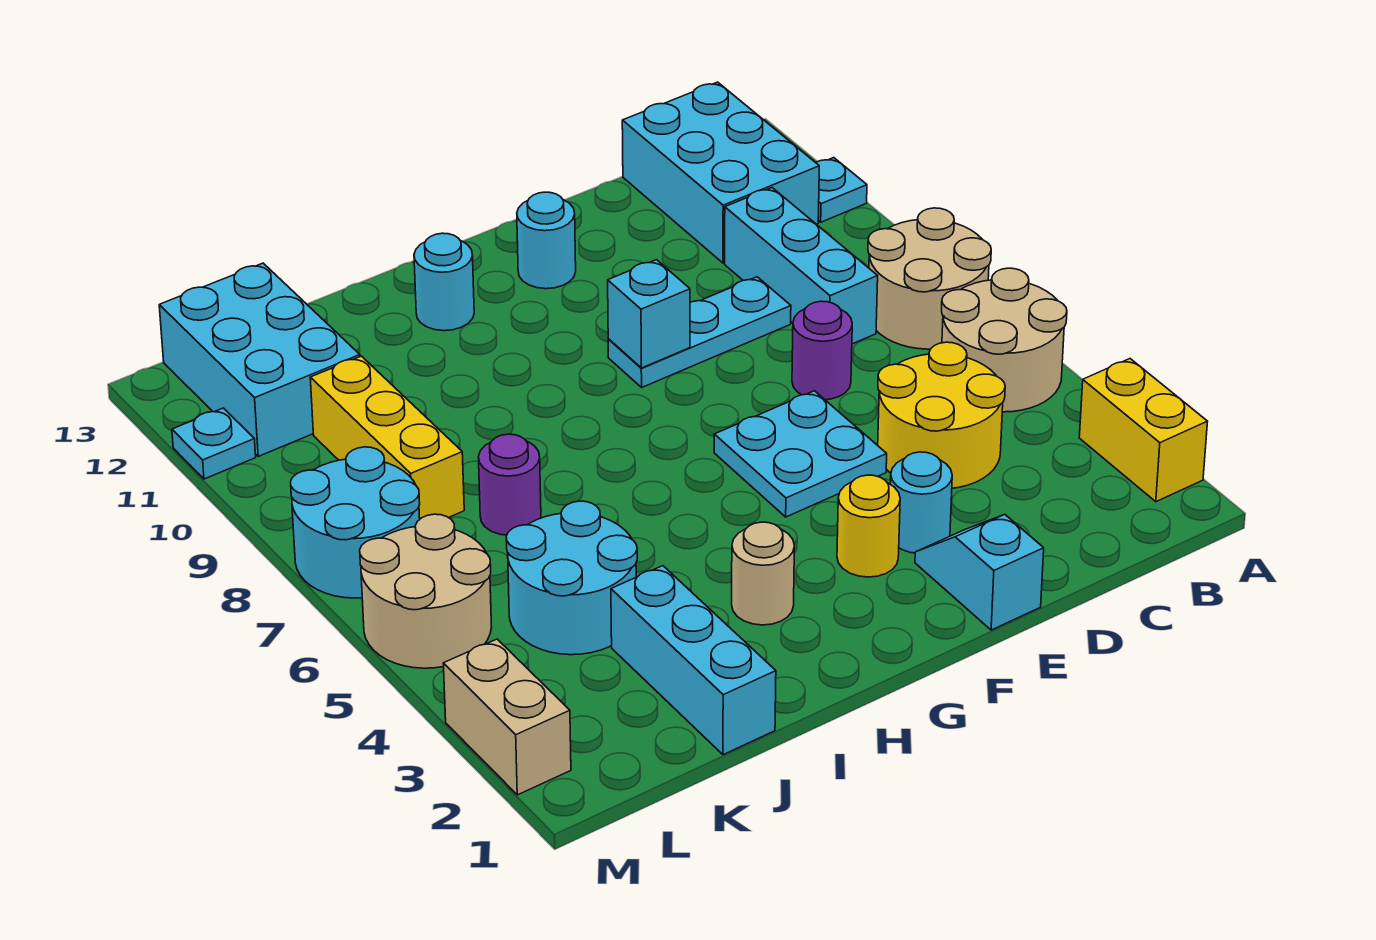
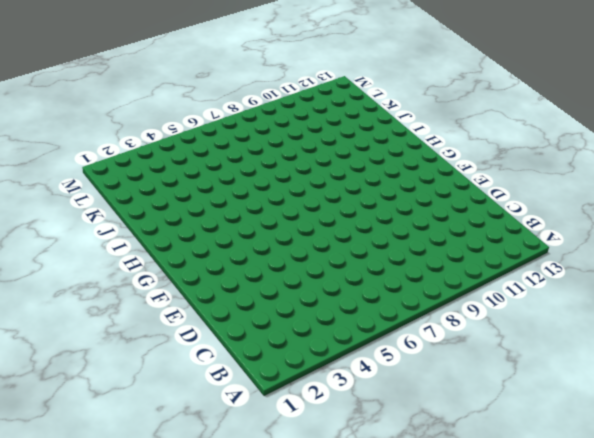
none -> yellow brick A2:A3 level 1
none -> tan round brick A5:B6 level 1
none -> tan round brick A7:B8 level 1

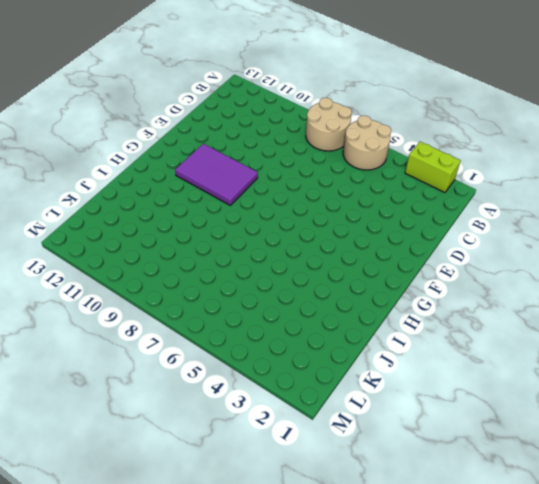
lime brick A2:A3 level 1 -> yellow brick A2:A3 level 1
purple tile F9:G11 level 1 -> cyan plate D9:F9 level 1
none -> cyan plate A11 level 1
none -> cyan brick B11:C13 level 1
none -> yellow round brick C4:D5 level 1

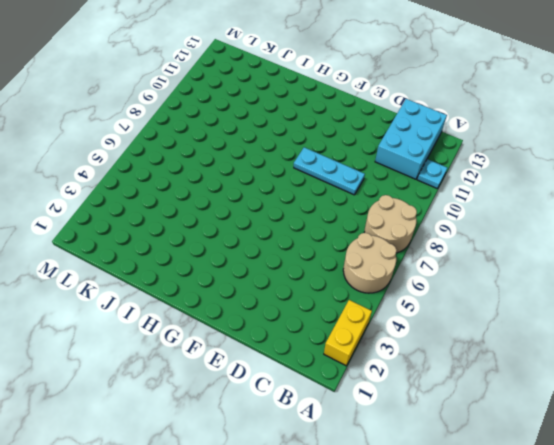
none -> yellow round brick C4:D5 level 1
none -> cyan brick C8:C10 level 1
none -> purple round brick D7 level 1

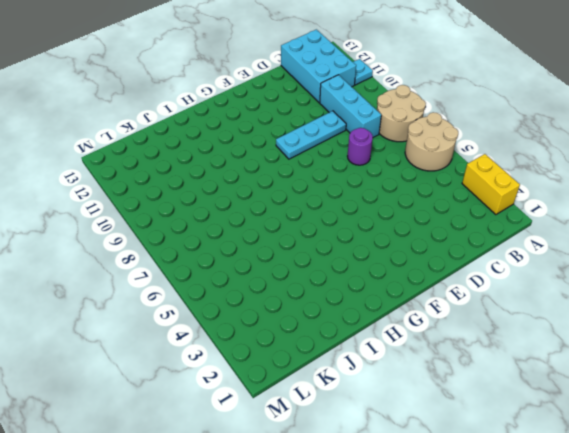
none -> yellow round brick C4:D5 level 1
none -> cyan slope E1:E2 level 1 top 1
none -> cyan round brick E3 level 1

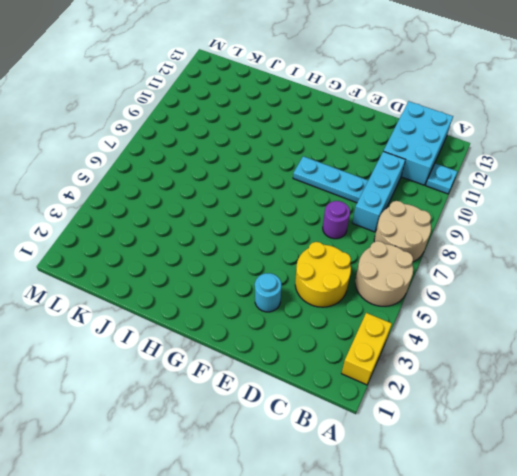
none -> cyan slope E1:E2 level 1 top 1
none -> cyan plate E5:F6 level 1
none -> yellow round brick F3 level 1

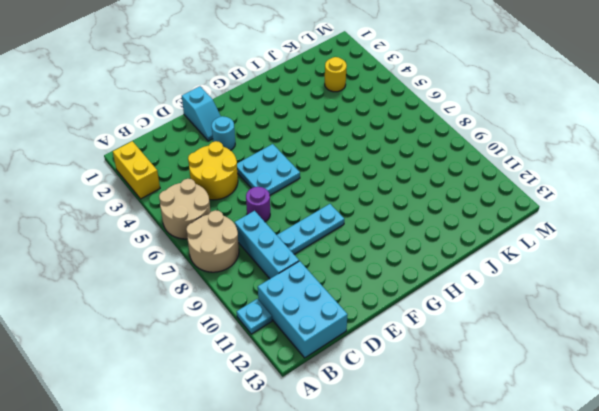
yellow round brick K3 level 1 -> yellow round brick F3 level 1
none -> cyan round brick F12 level 1
none -> tan round brick H3 level 1
none -> cyan round brick H12 level 1

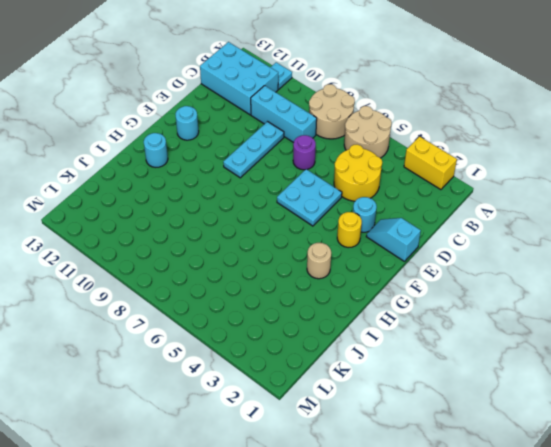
none -> cyan brick J1:J3 level 1
none -> cyan round brick J4:K5 level 1
none -> purple round brick J7 level 1

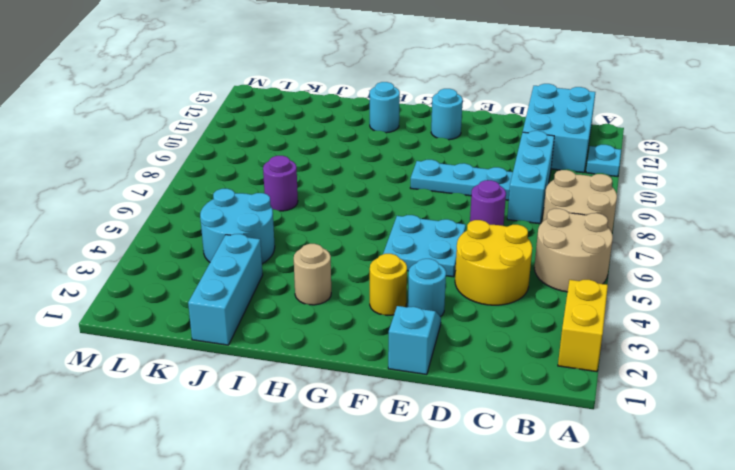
none -> yellow brick K8:K10 level 1
none -> cyan brick K11:L13 level 1
none -> tan round brick L5:M6 level 1

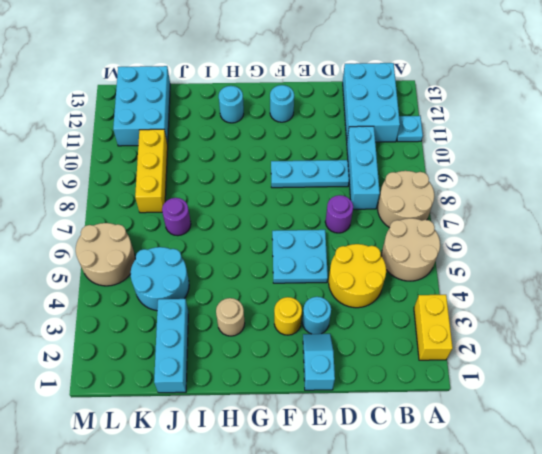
none -> cyan round brick L7:M8 level 1
none -> tan brick M2:M3 level 1
none -> cyan plate M11 level 1

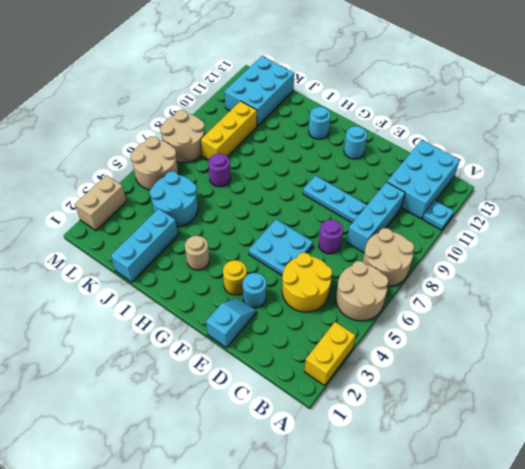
tan round brick L7:M8 level 1 -> cyan round brick L7:M8 level 1
none -> cyan plate M11 level 1
none -> cyan brick F9 level 2

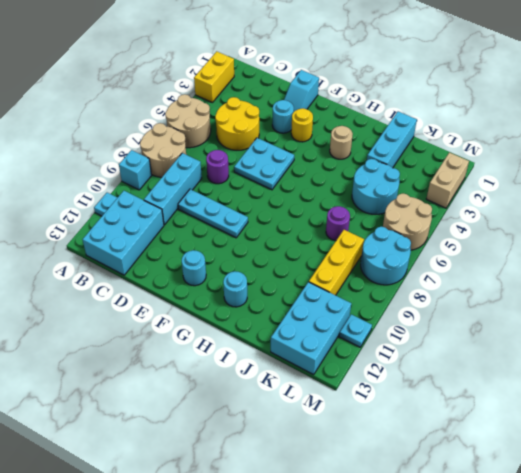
cyan brick A9 level 1 -> cyan brick F9 level 2

